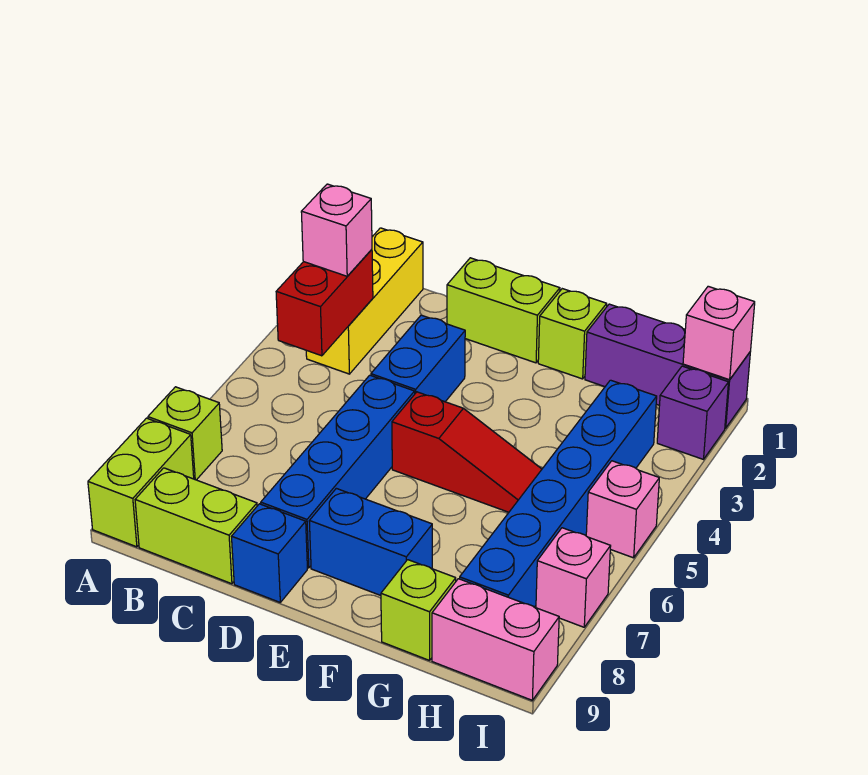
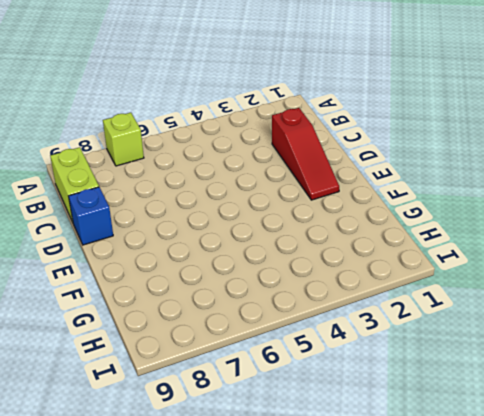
red slope C2:E2 level 1 top C -> red slope E5:G5 level 1 top E
none -> lime brick A8:A9 level 1
none -> yellow brick B1:B3 level 1
none -> lime brick D1:E1 level 1

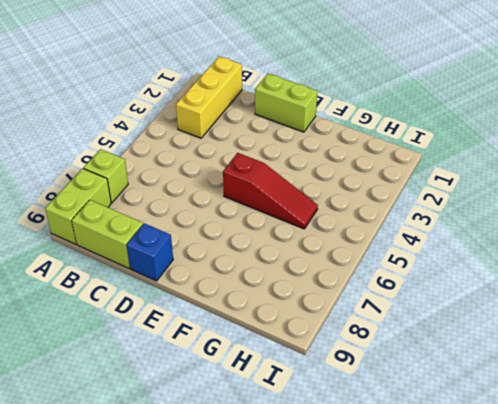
none -> blue brick D3:D4 level 1
none -> blue brick D5:D8 level 1
none -> blue brick E8:F8 level 1

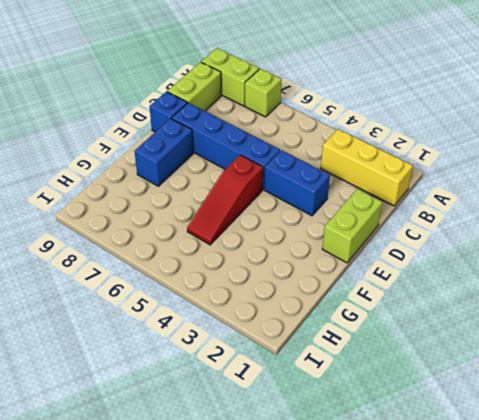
none -> lime brick F1 level 1
none -> purple brick G1:I1 level 1
none -> lime brick G9 level 1

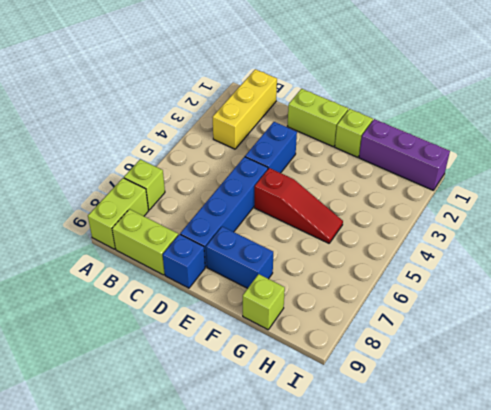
none -> blue brick H3:H8 level 1
none -> pink brick H9:I9 level 1
none -> purple brick I2 level 1

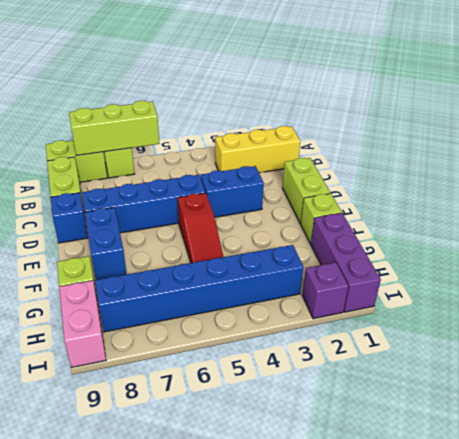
lime brick A6:A8 level 2 -> none
none -> pink brick I5 level 1
none -> pink brick I7 level 1
none -> red brick B3:B4 level 2

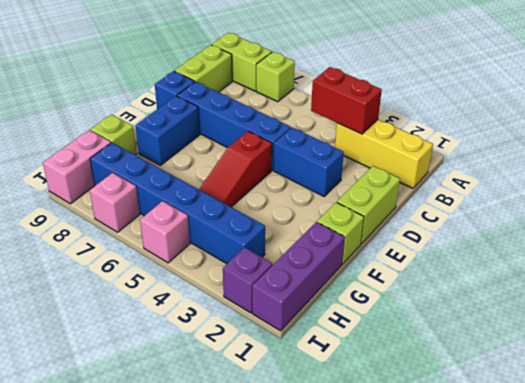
none -> pink brick I1 level 2
none -> pink brick B3 level 3

